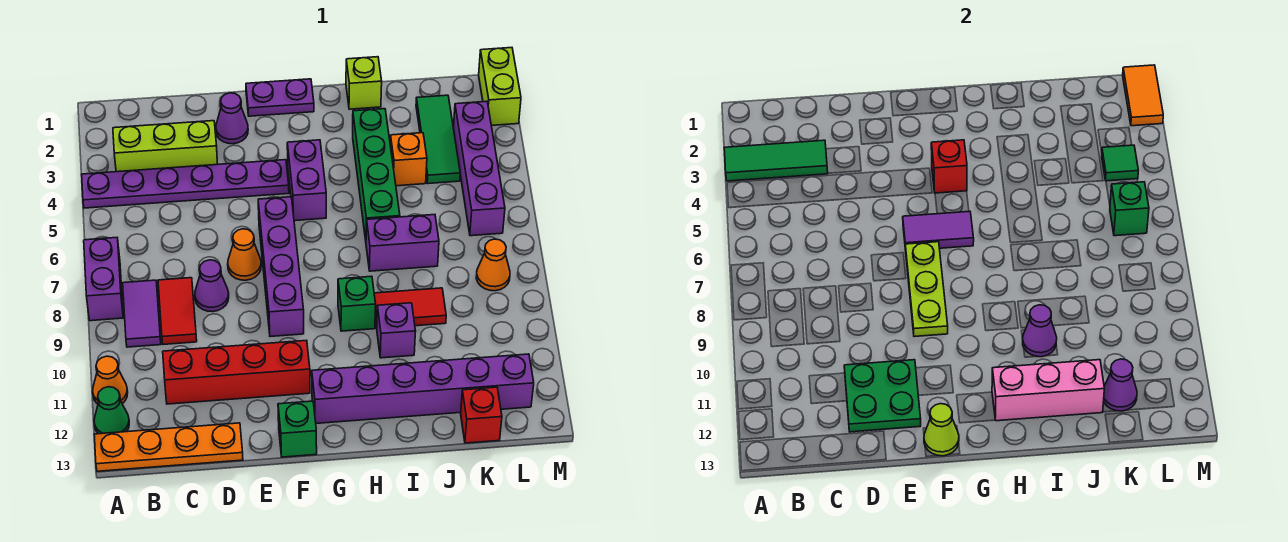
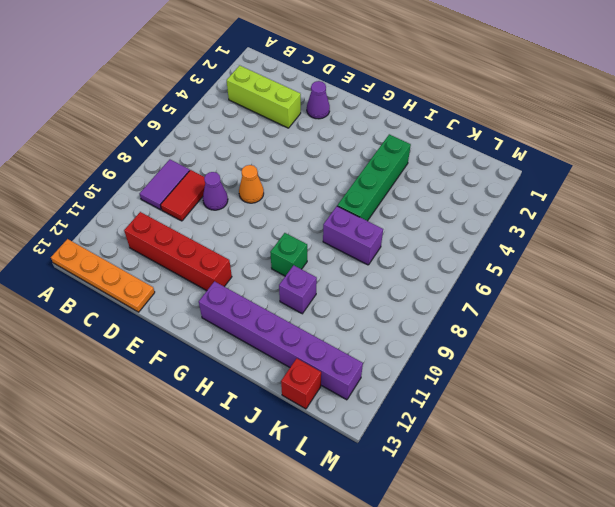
none -> purple plate A4:F4 level 1
none -> purple brick A7:A8 level 1
none -> orange cone A11 level 1
none -> green cone A12 level 1

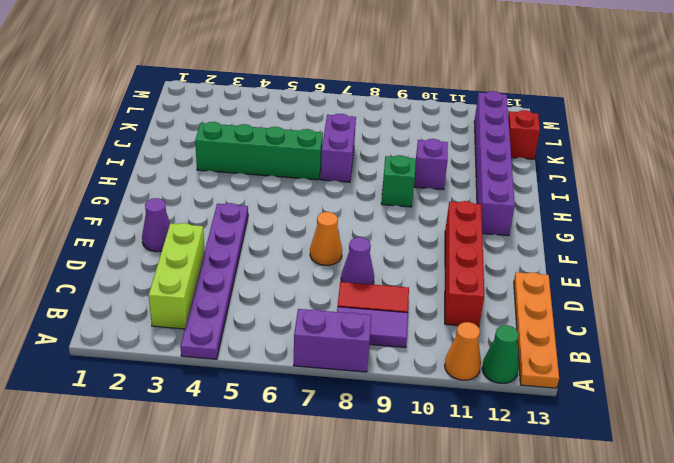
none -> purple plate F1:G1 level 1
none -> purple brick F6:F9 level 1
none -> green brick F13 level 1
none -> purple brick G4:G5 level 1

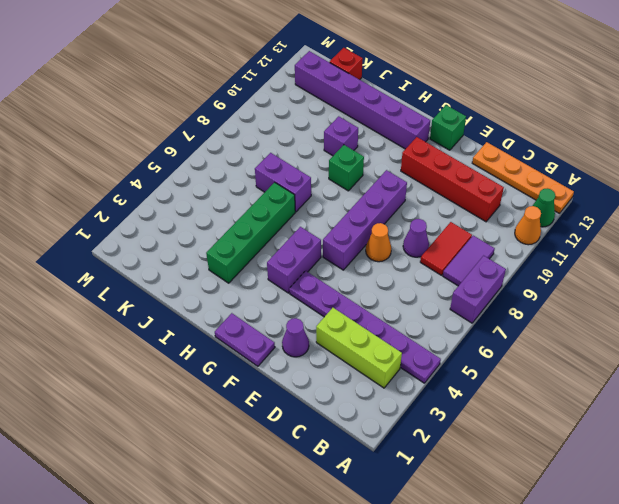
none -> lime brick I1 level 1
none -> red tile I9:J9 level 1
none -> orange brick J4 level 1
none -> green tile K2:K4 level 1

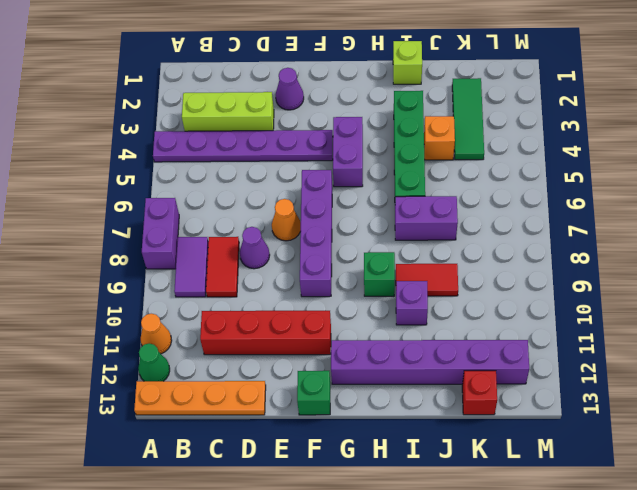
none -> purple plate F1:G1 level 1
none -> purple brick L3:L6 level 1
none -> orange cone L8 level 1
none -> lime brick M1:M2 level 1

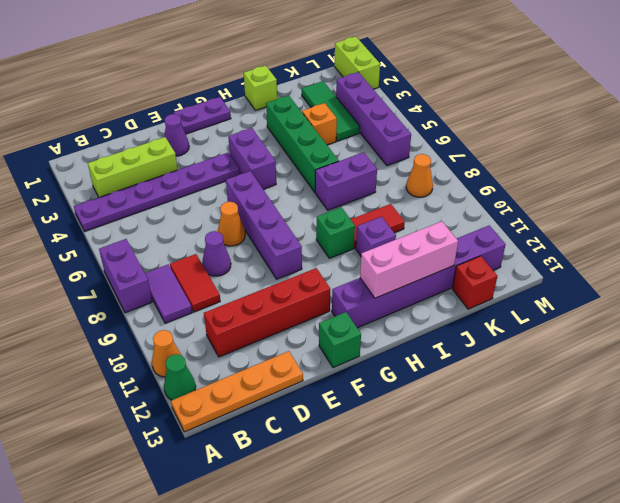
none -> green tile A3:C3 level 2
none -> green plate D11:E12 level 2
none -> purple tile F6:G6 level 2
none -> lime plate F7:F9 level 2

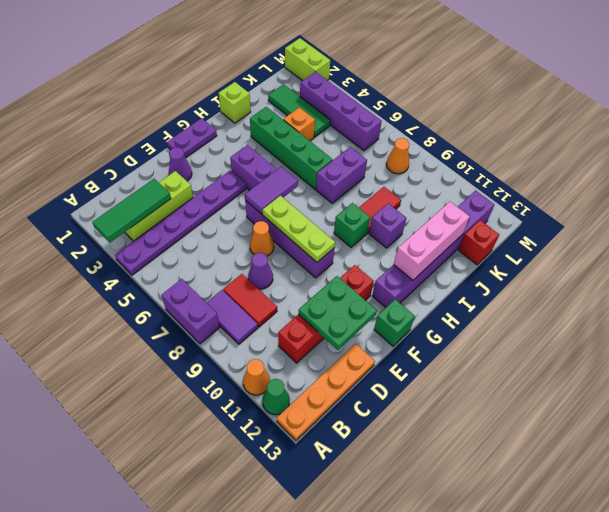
none -> lime cone F13 level 2
none -> red brick G4 level 2
none -> purple cone I10 level 2
none -> purple cone K12 level 2

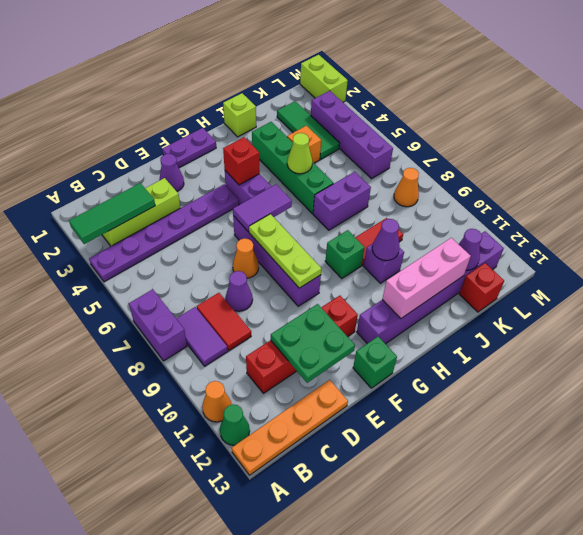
lime cone I5 level 2 -> lime cone F13 level 2
none -> green tile L4 level 2
none -> green brick L6 level 2
none -> orange tile M1:M2 level 2

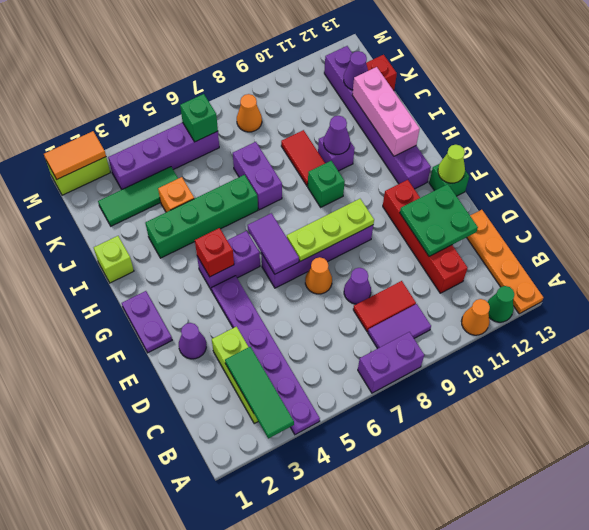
none -> green tile L4 level 2

